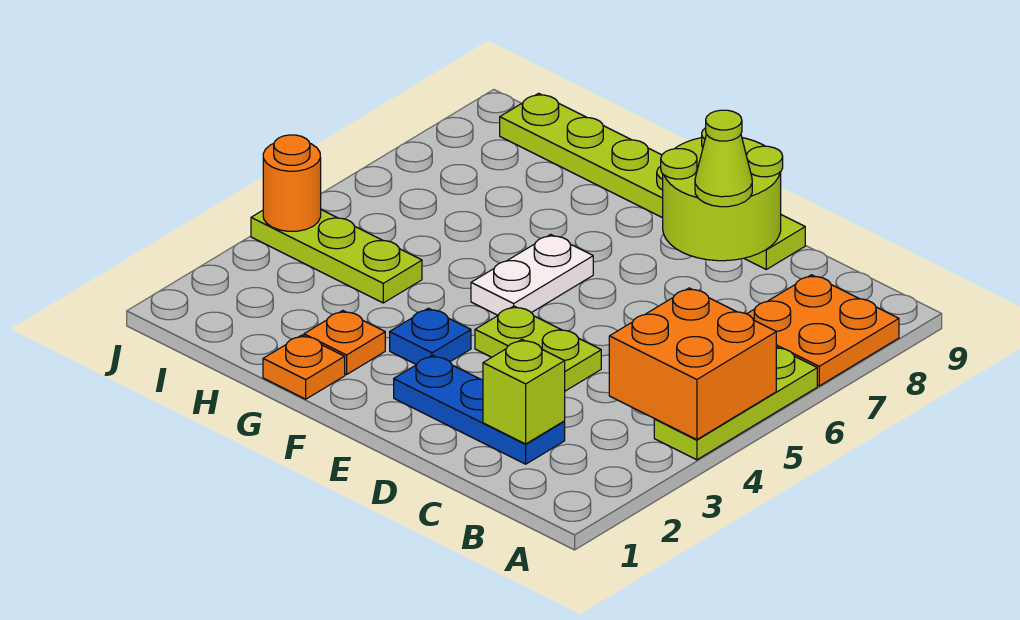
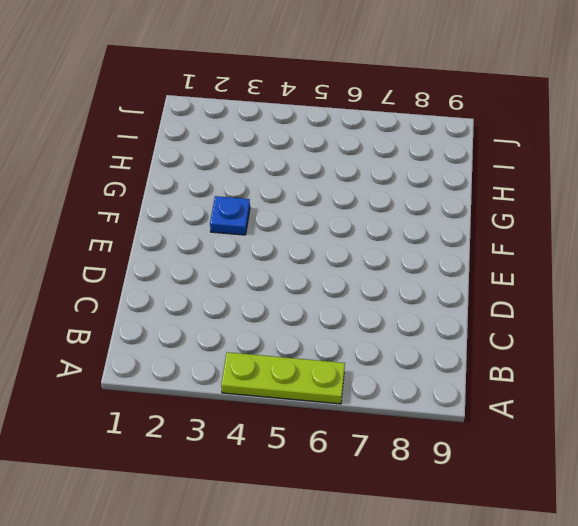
none -> orange plate A7:B8 level 1
none -> blue plate C2:E2 level 1
none -> lime plate D4:E4 level 1

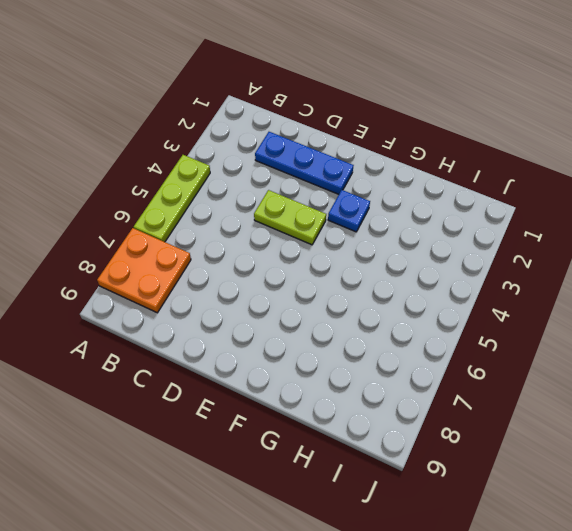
none -> lime plate D9:I9 level 1
none -> white plate F5:F6 level 1
none -> orange plate G1 level 1

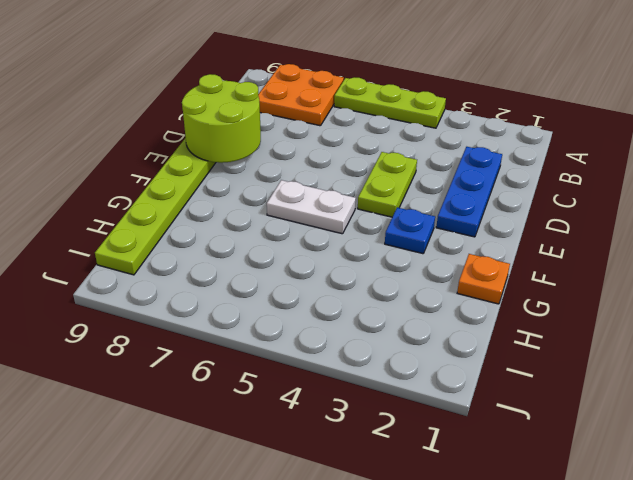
none -> orange plate G2 level 1
none -> lime plate H4:J4 level 1
none -> orange brick A4:B5 level 2

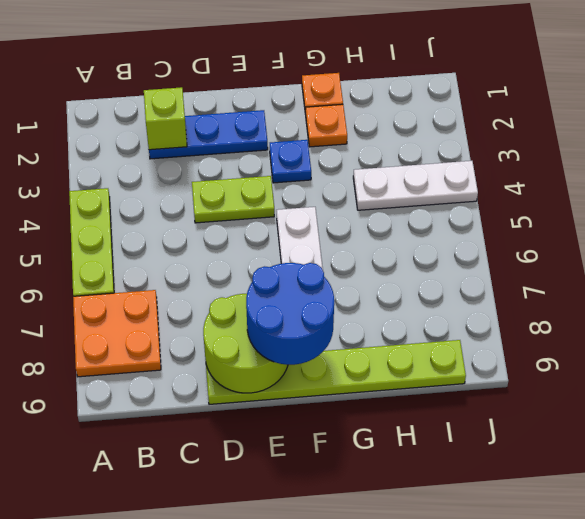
blue round brick E8:F9 level 3 -> none
white plate H4:J4 level 1 -> lime plate H4:J4 level 1
none -> orange brick A4:B5 level 2
none -> orange round brick J4 level 2
none -> lime cone D8 level 3

